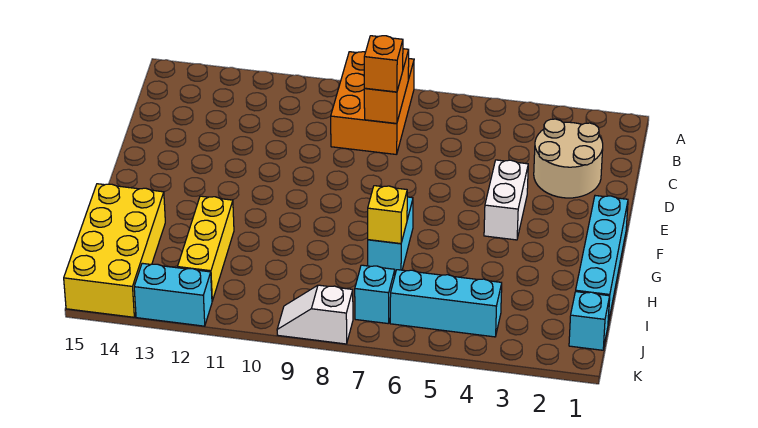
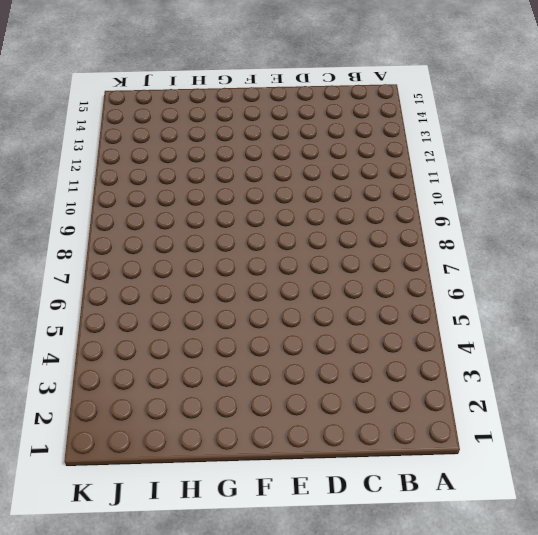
none -> orange brick A8:C9 level 1
none -> tan round brick C2:D3 level 1
none -> white brick E4:F4 level 1

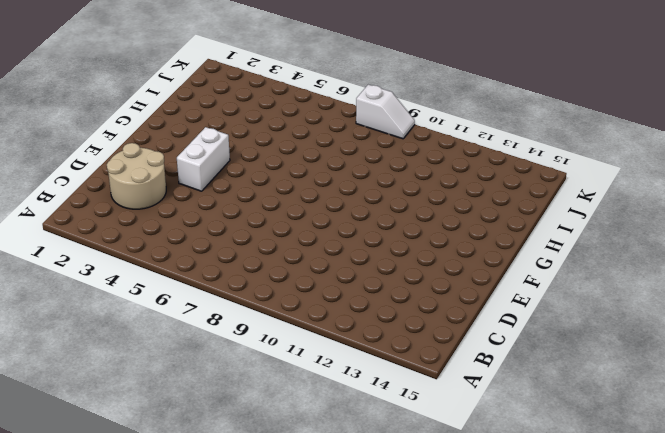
none -> orange brick A8:C9 level 1
none -> cyan brick F1:I1 level 1
none -> cyan brick G7:H7 level 1

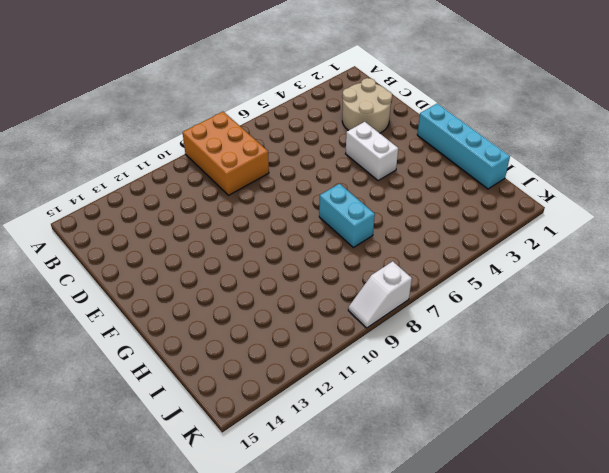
none -> yellow brick H12:J12 level 1
none -> yellow brick H14:K15 level 1
none -> cyan brick J1 level 1

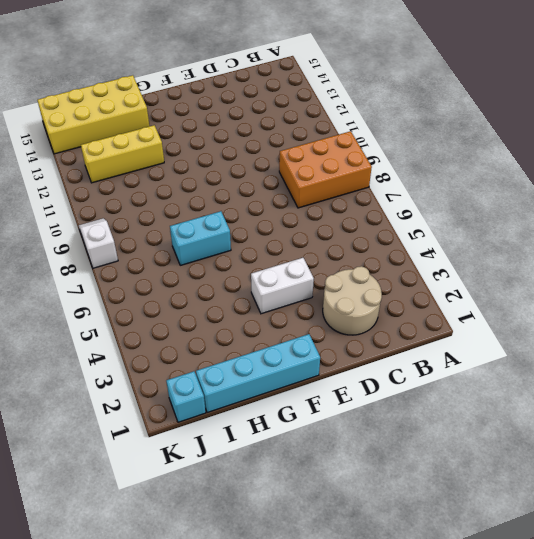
none -> cyan brick J4:J6 level 1
none -> cyan brick J7 level 1
none -> cyan brick K12:K13 level 1

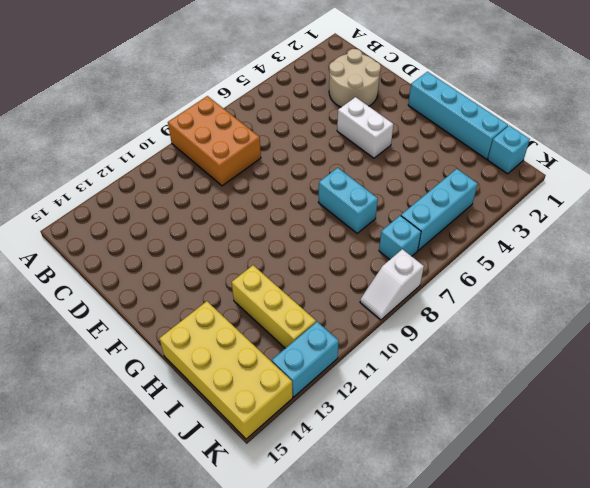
none -> orange brick B8:C8 level 2
none -> yellow brick H7 level 2
none -> orange brick C8 level 3

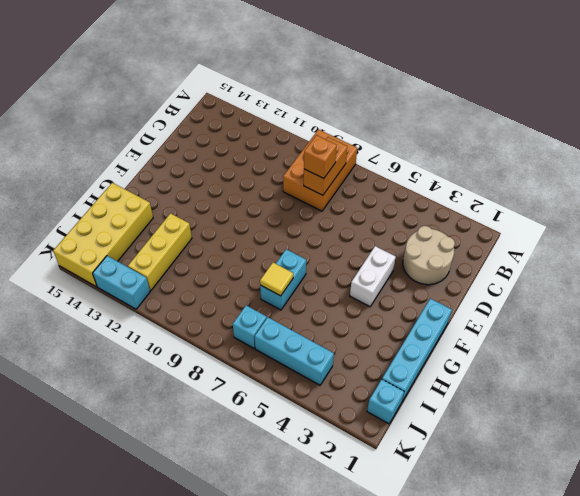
yellow tile H7 level 2 -> yellow brick H7 level 2
none -> white slope K8:K9 level 1 top 8

